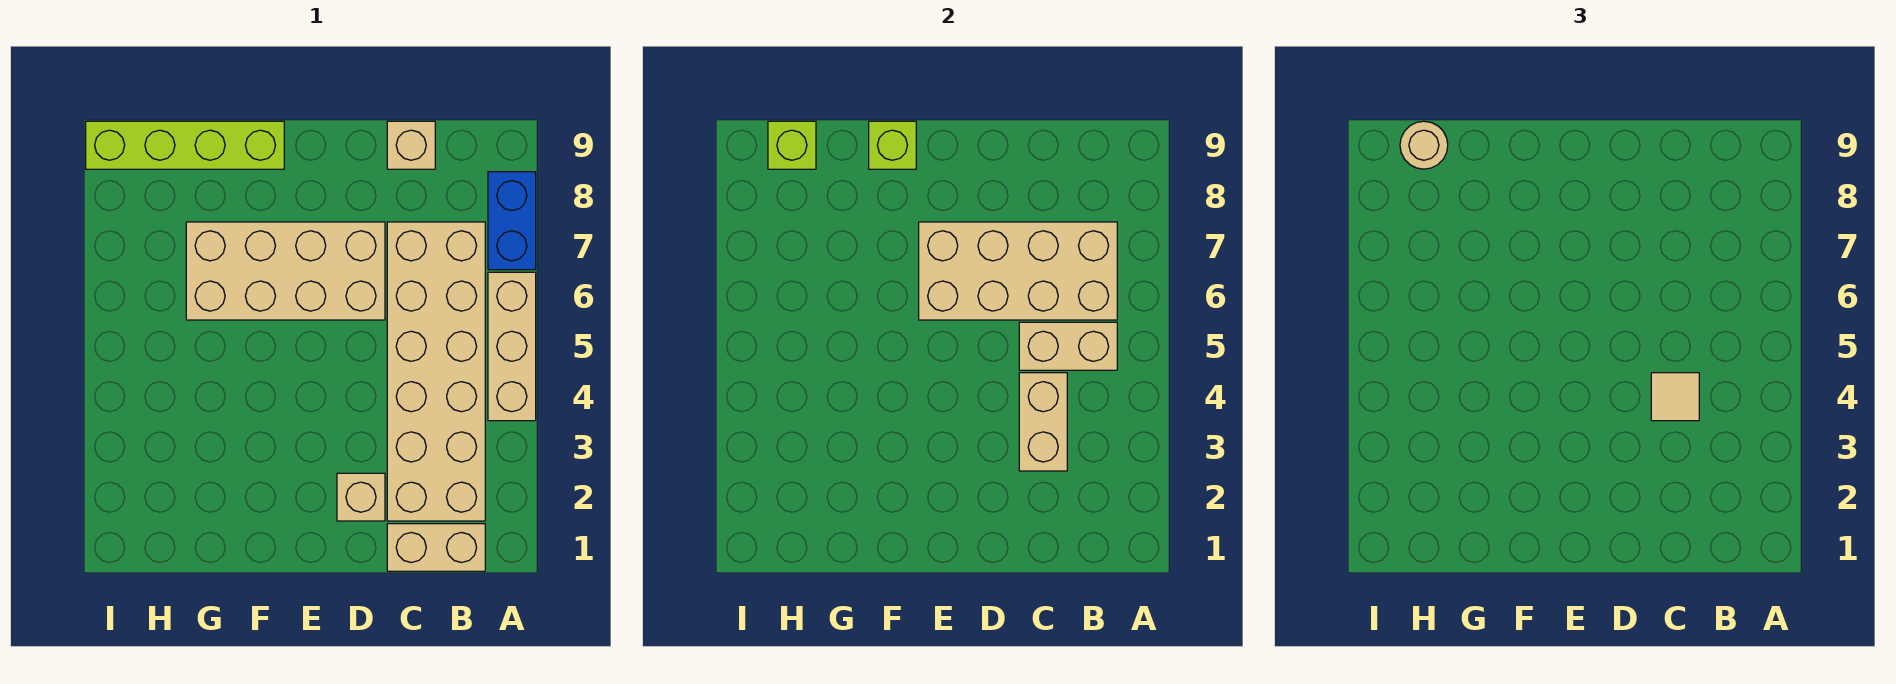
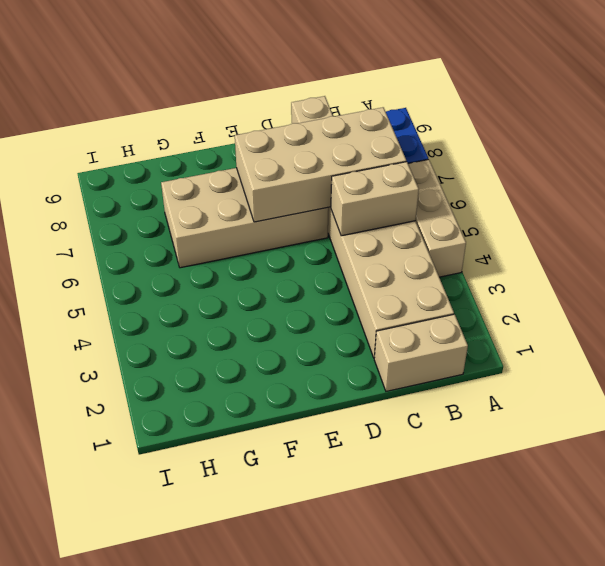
none -> tan brick D2 level 1
none -> lime brick F9:I9 level 1
none -> tan brick C3:C4 level 2

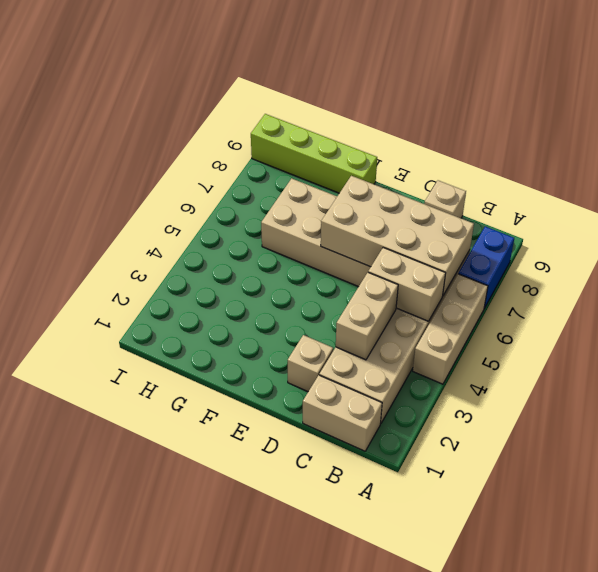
none -> lime brick F9 level 2
none -> lime brick H9 level 2
none -> tan tile C4 level 3

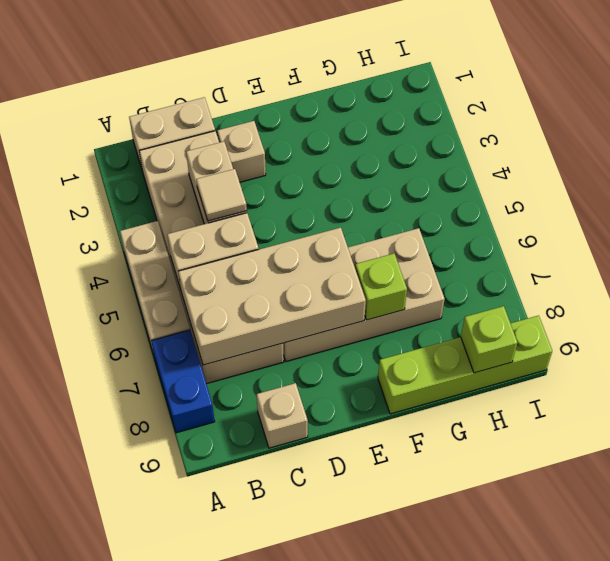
lime brick F7 level 2 -> lime brick F9 level 2
none -> tan round brick H9 level 3

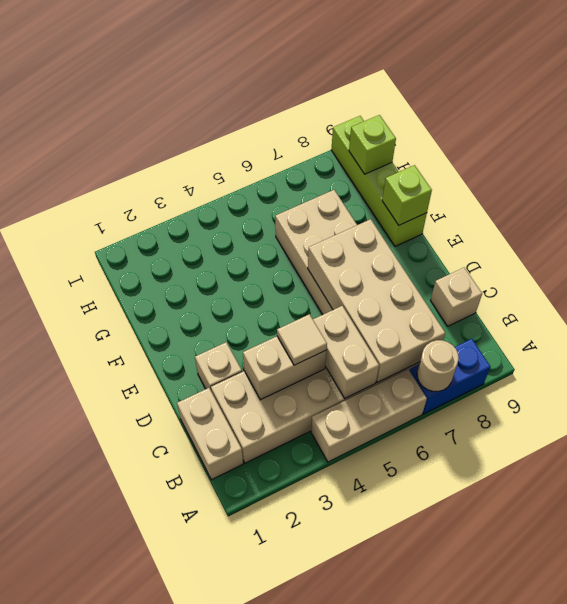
tan round brick A7 level 2 -> tan round brick H9 level 3

